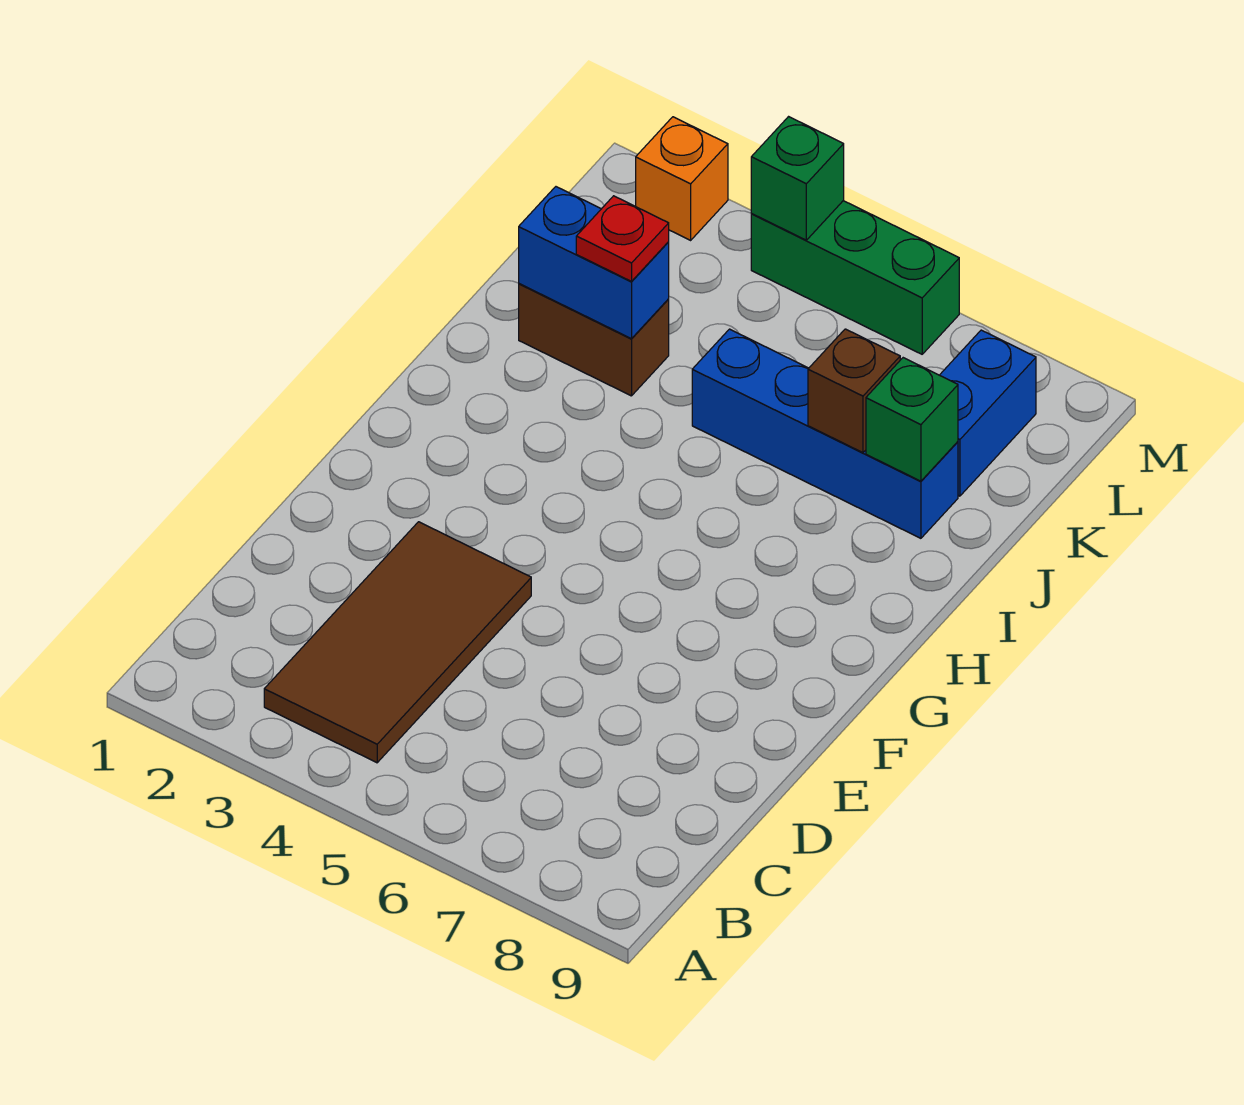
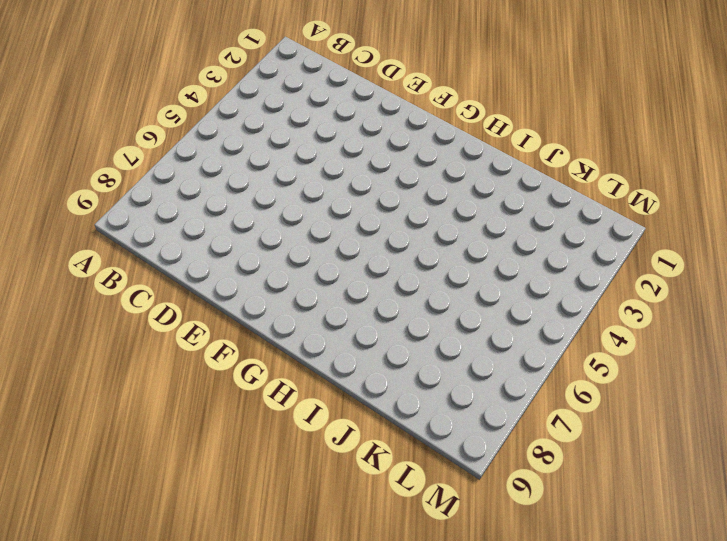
none -> brown tile B3:E4 level 1
none -> brown brick J2:J3 level 1

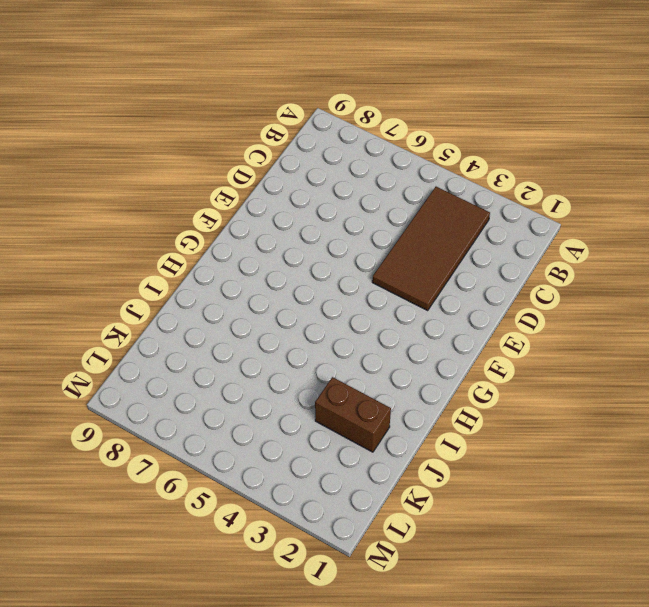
none -> blue brick J5:J8 level 1
none -> blue brick K8:L8 level 1

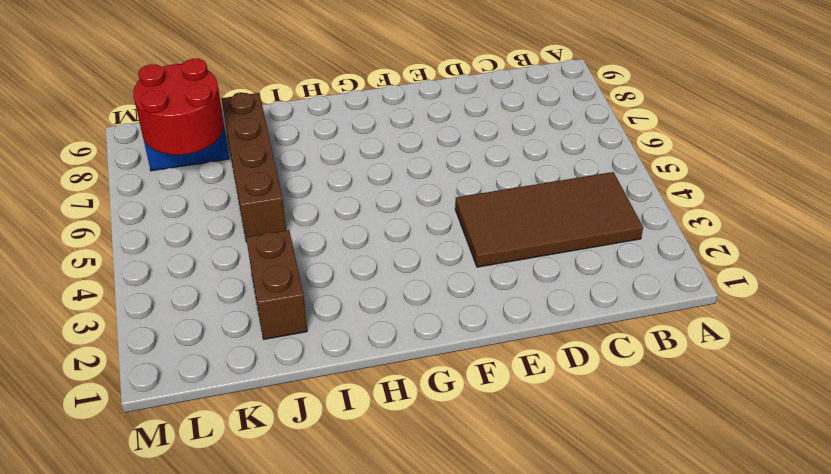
brown brick J5:J8 level 1 -> blue brick J5:J8 level 1
red round brick K7:L8 level 2 -> none
none -> orange brick M2 level 1
none -> green brick M4:M6 level 1

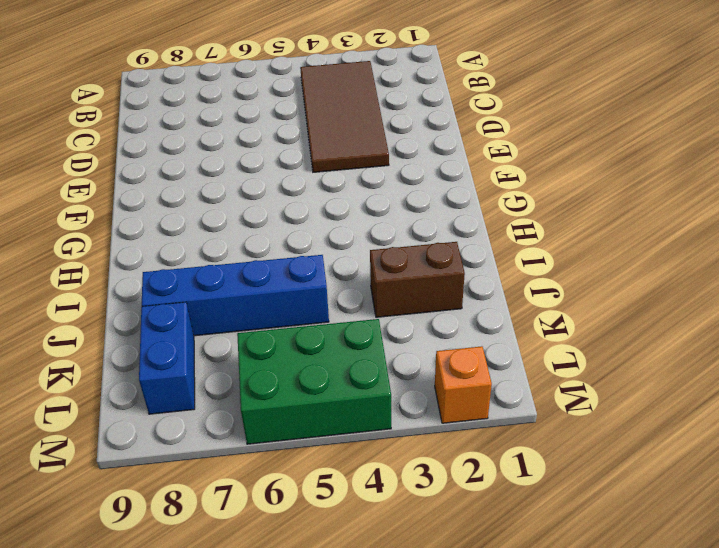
green brick L4:M6 level 1 -> green brick M4:M6 level 1
none -> blue brick J2:J3 level 2
none -> brown brick J7 level 2

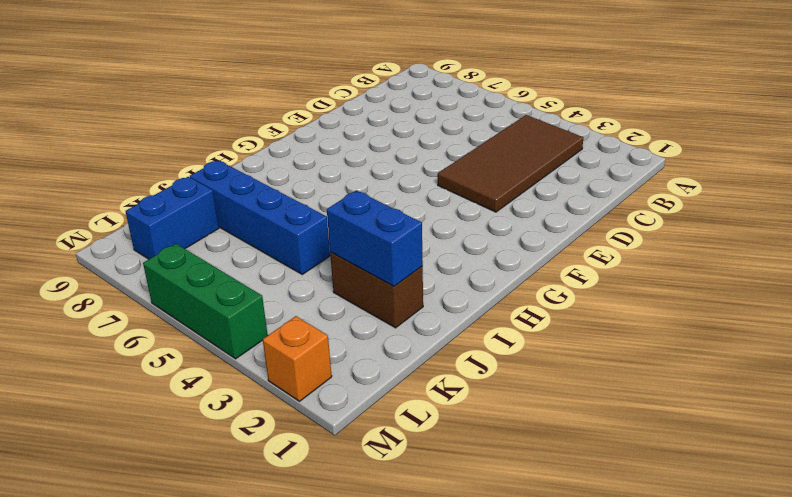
none -> brown brick J7 level 2
none -> green brick J8 level 2

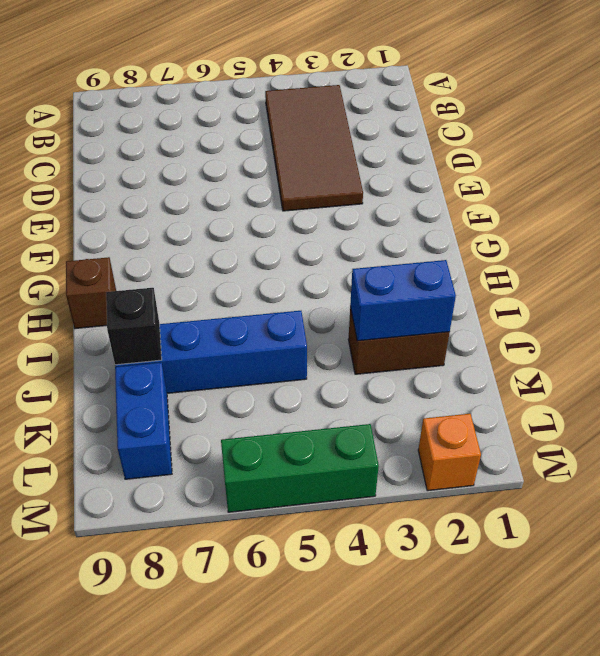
brown brick H9 level 1 -> brown brick J7 level 2
black brick J8 level 2 -> green brick J8 level 2
none -> green brick M4 level 2
none -> red plate J3 level 3

